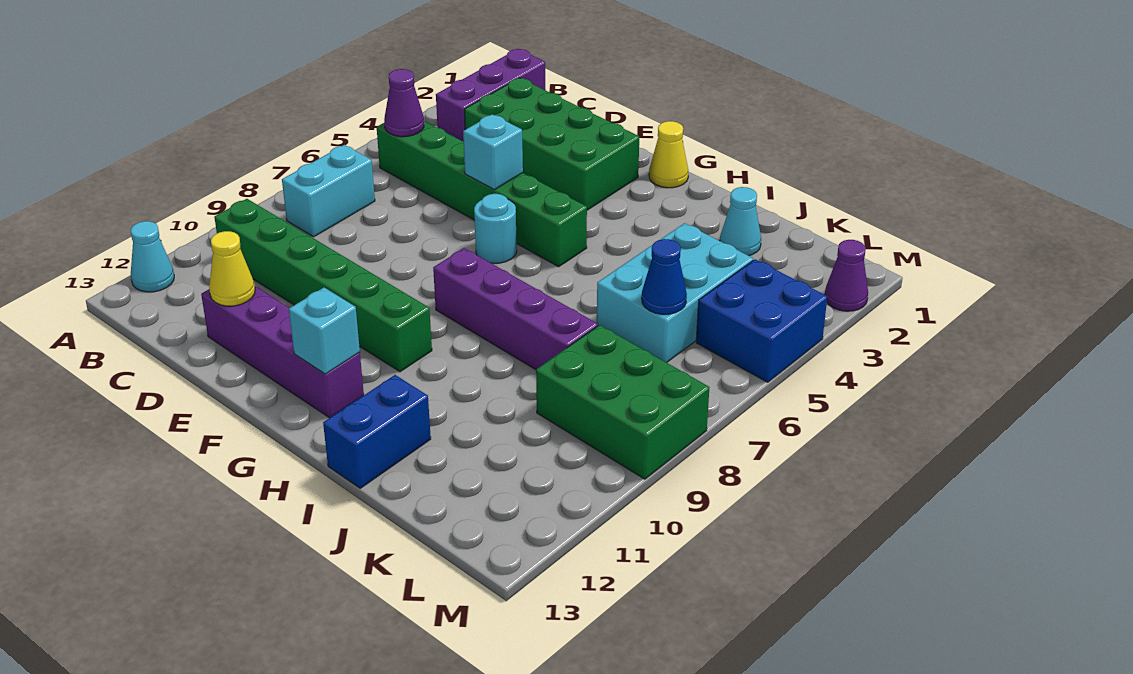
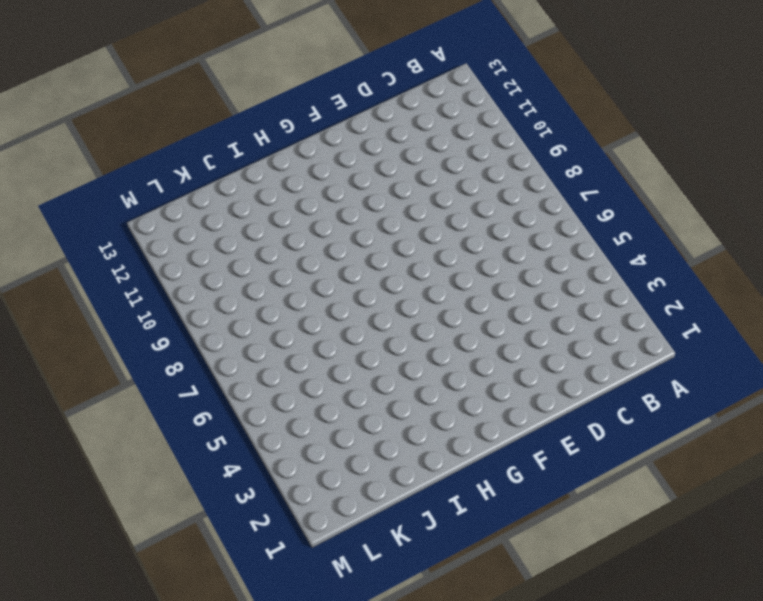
none -> cyan cone A12 level 1
none -> purple brick B1:B3 level 1
none -> green brick B5:G5 level 1

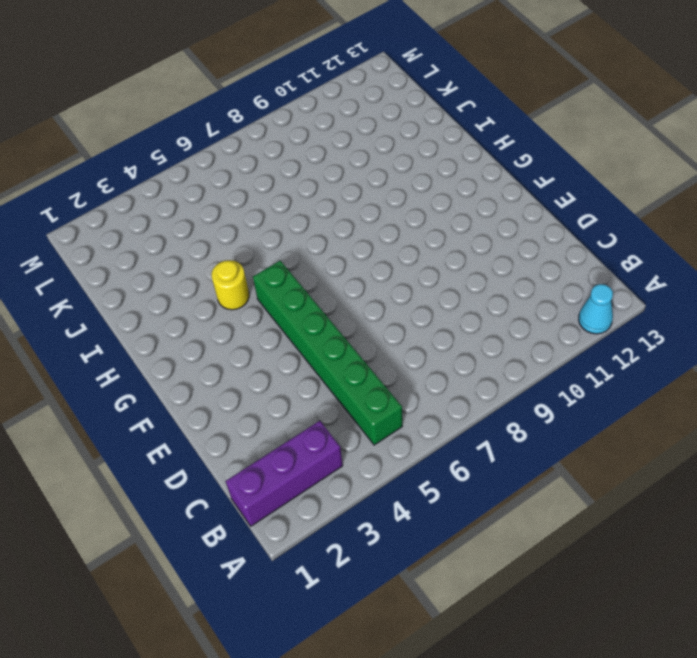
yellow round brick H4 level 1 -> none
none -> cyan brick B7:B8 level 1
none -> green brick B10:G10 level 1
none -> green brick C2:F3 level 1

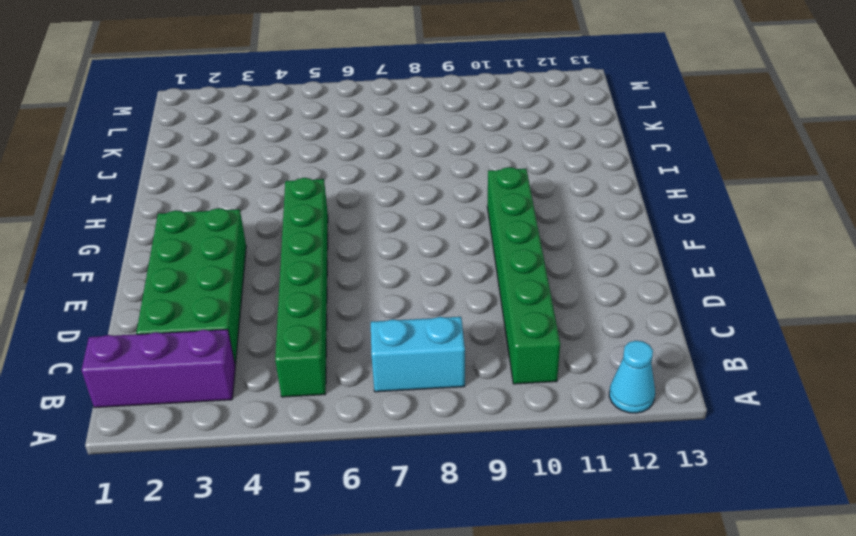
none -> purple brick D12:G12 level 1
none -> cyan round brick F6 level 1
none -> yellow cone G1 level 1

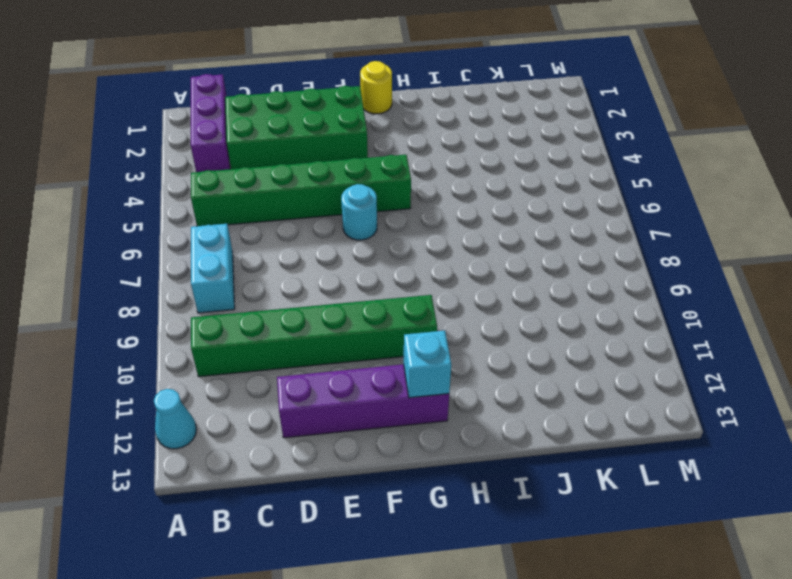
yellow round brick G1 level 1 -> yellow cone G1 level 1
none -> purple brick G8:J8 level 1
none -> blue brick I12:I13 level 1
none -> cyan cone J2 level 1

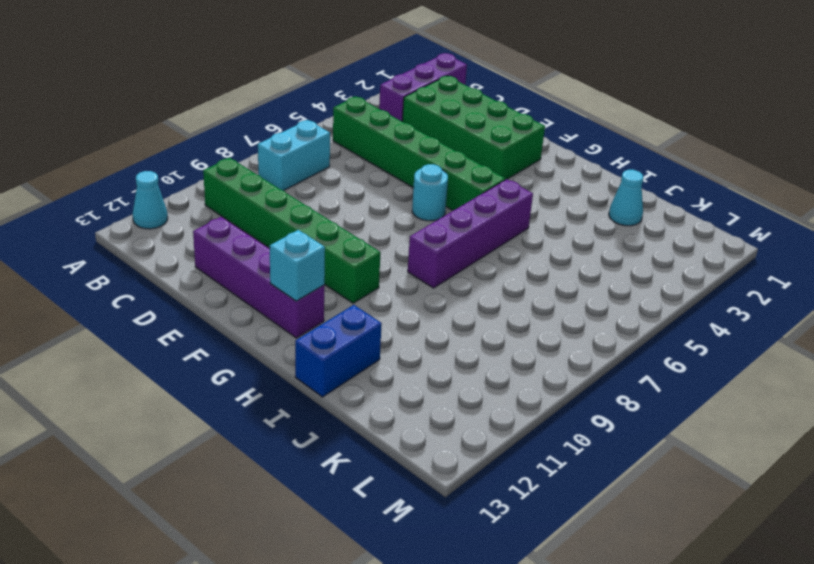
purple brick H5:H8 level 1 -> purple brick G8:J8 level 1
none -> yellow cone G1 level 1
none -> cyan brick J4:K6 level 1
none -> green brick K8:M9 level 1

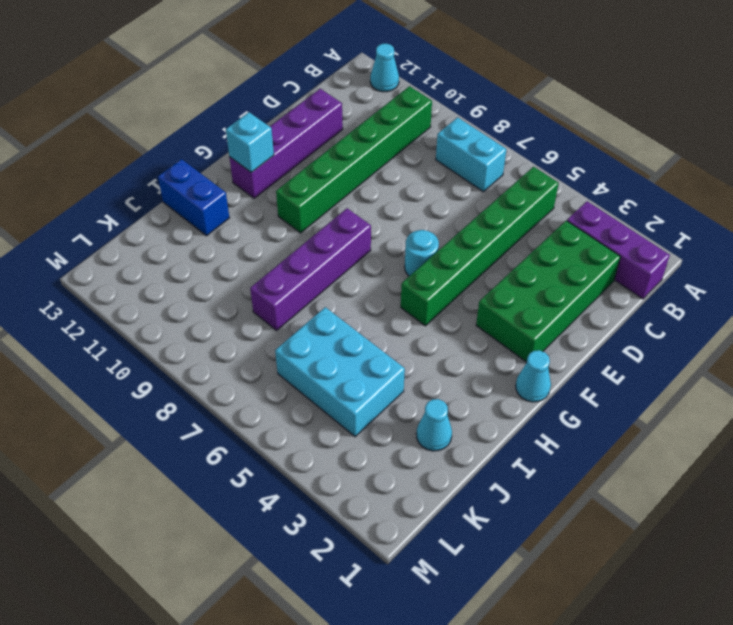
cyan cone G1 level 1 -> yellow cone G1 level 1
none -> green brick K8:M9 level 1
none -> blue brick L4:M5 level 1
none -> purple cone M2 level 1

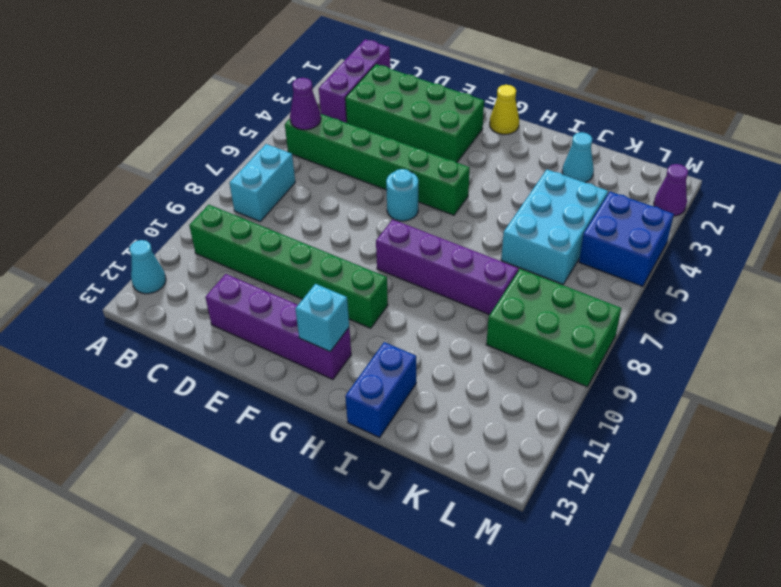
none -> yellow cone D12 level 2
none -> cyan brick E5 level 2
none -> blue cone K6 level 2

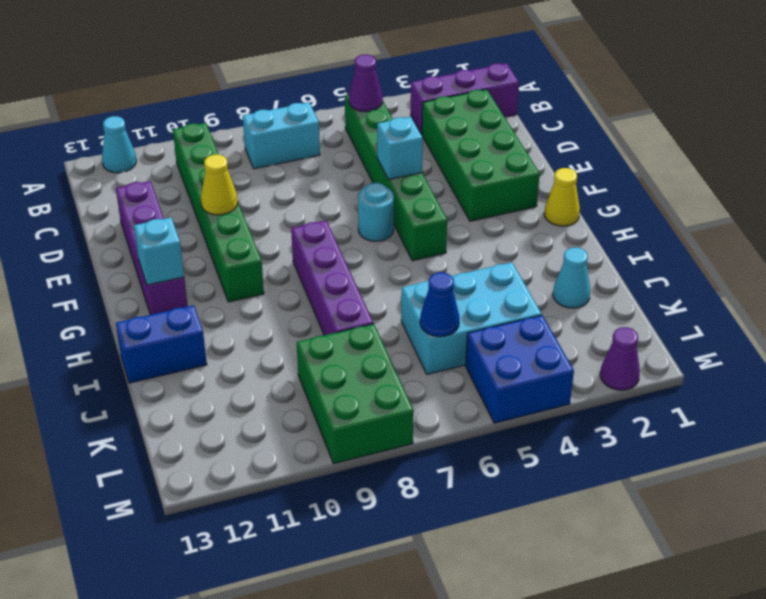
yellow cone E10 level 2 -> yellow cone D12 level 2

